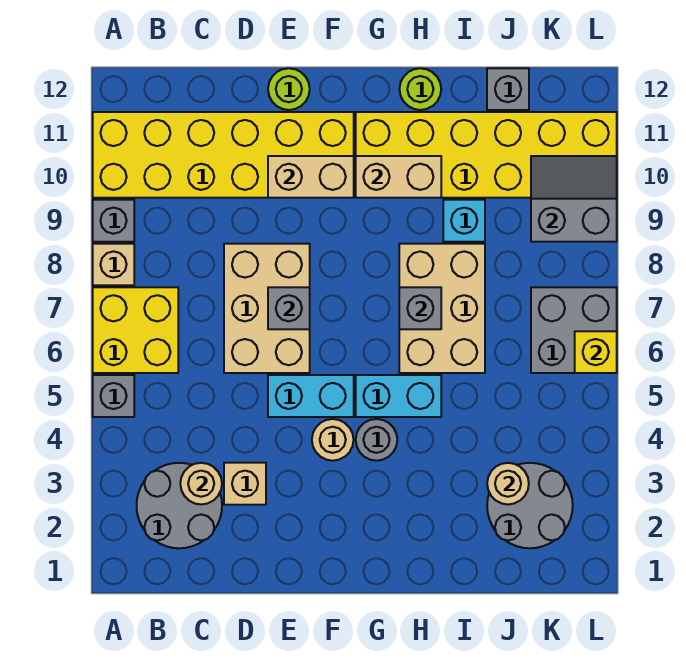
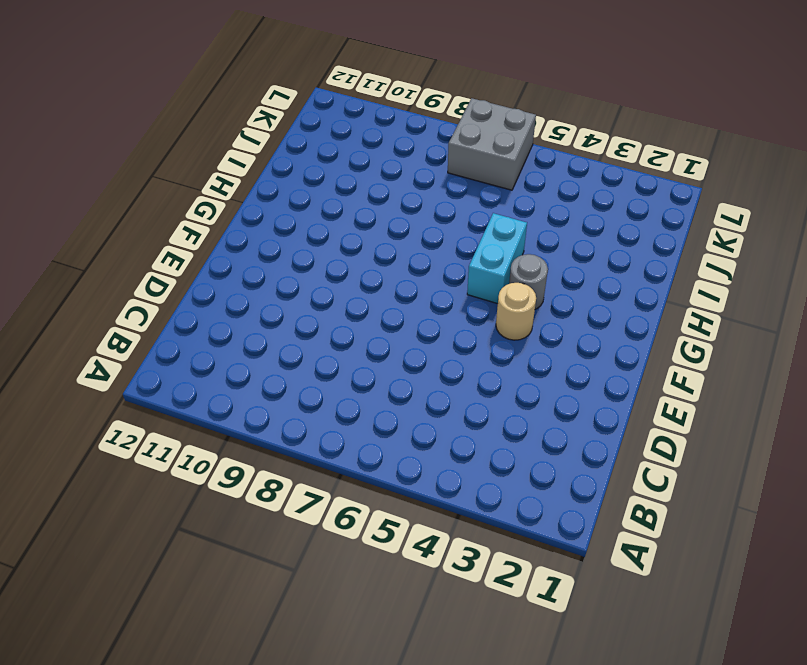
none -> grey brick A5 level 1
none -> yellow brick A6:B7 level 1
none -> tan brick A8 level 1

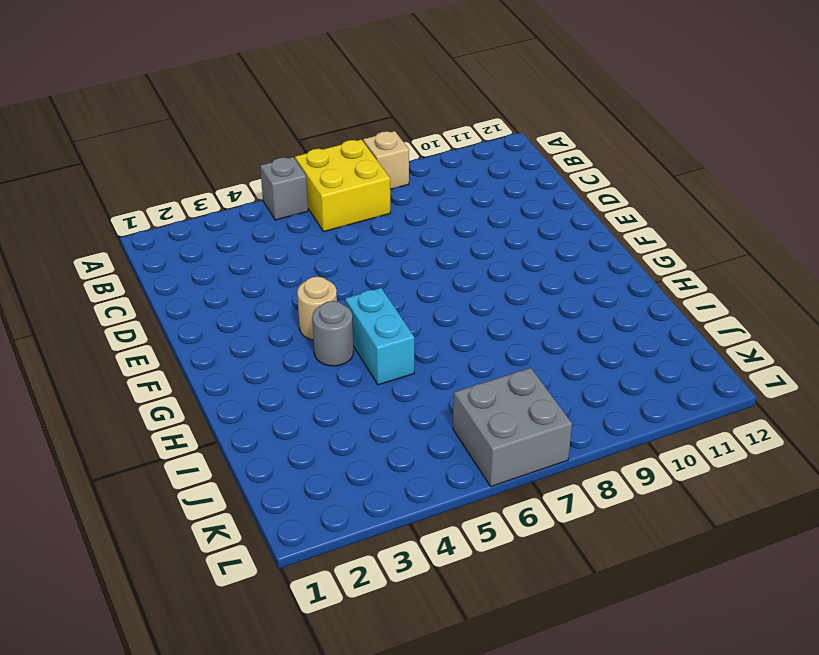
none -> grey brick A9 level 1
none -> yellow brick A10:F11 level 1
none -> grey round brick B2:C3 level 1

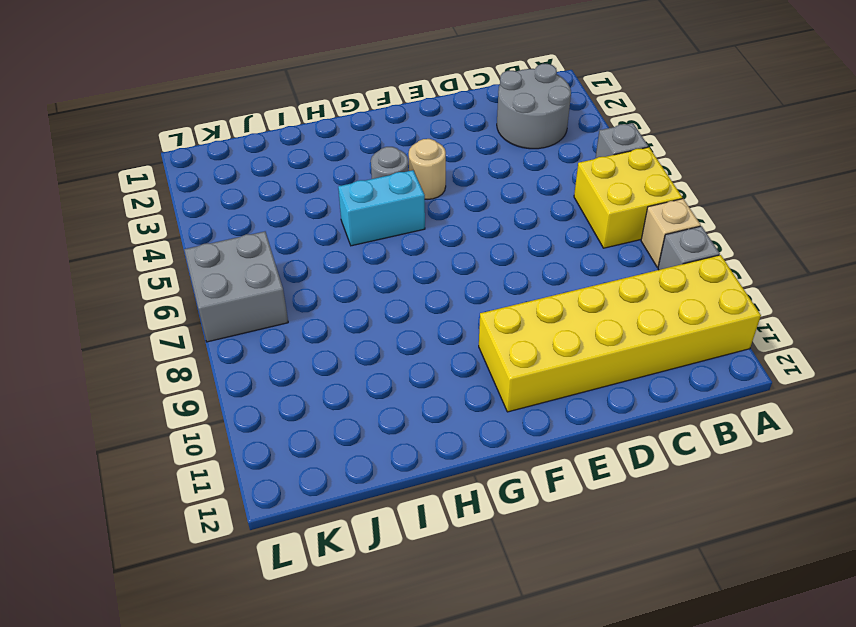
none -> tan brick D3 level 1
none -> tan brick D6:E8 level 1
none -> cyan brick E5:F5 level 1

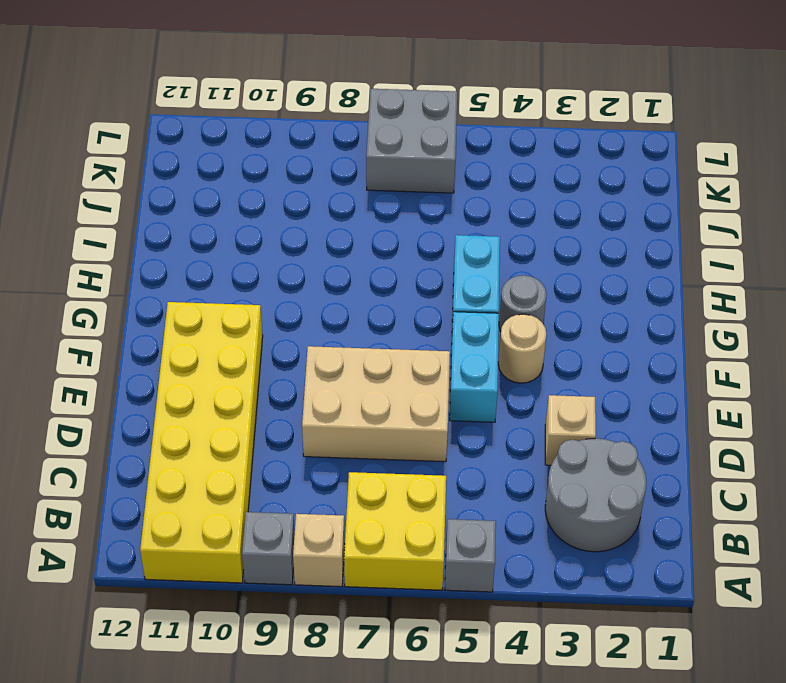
none -> lime round brick E12 level 1
none -> yellow brick G10:L11 level 1
none -> tan brick H6:I8 level 1

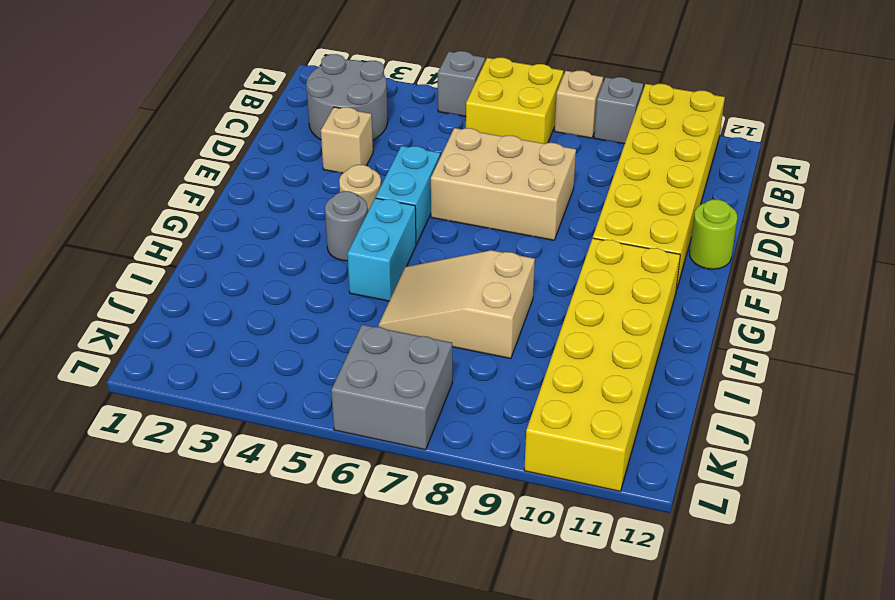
tan slope H6:I8 level 1 top 8 -> tan brick H6:I8 level 1
none -> lime round brick H12 level 1
none -> cyan brick I9 level 1
none -> grey round brick J2:K3 level 1

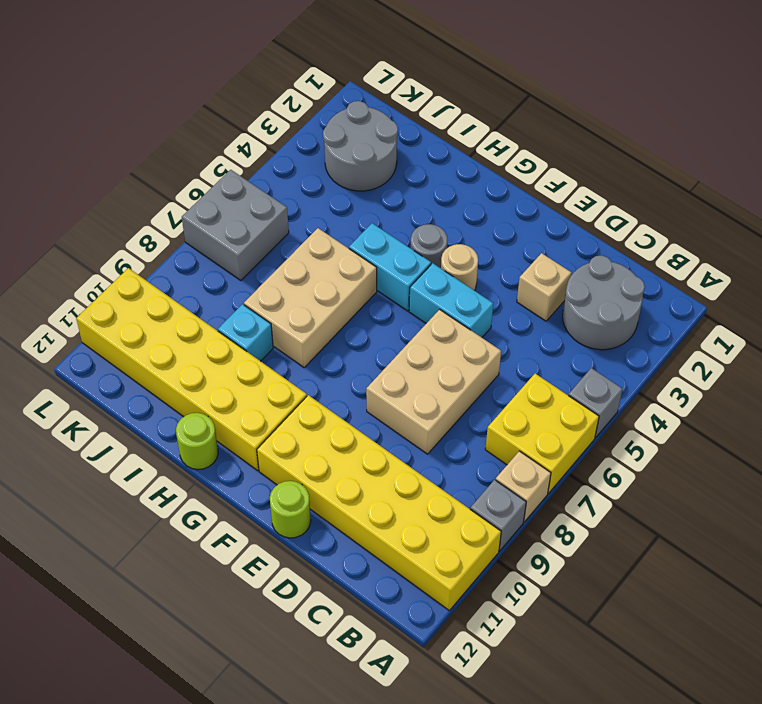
none -> grey brick J12 level 1
none -> tan round brick C3 level 2
none -> grey brick E7 level 2

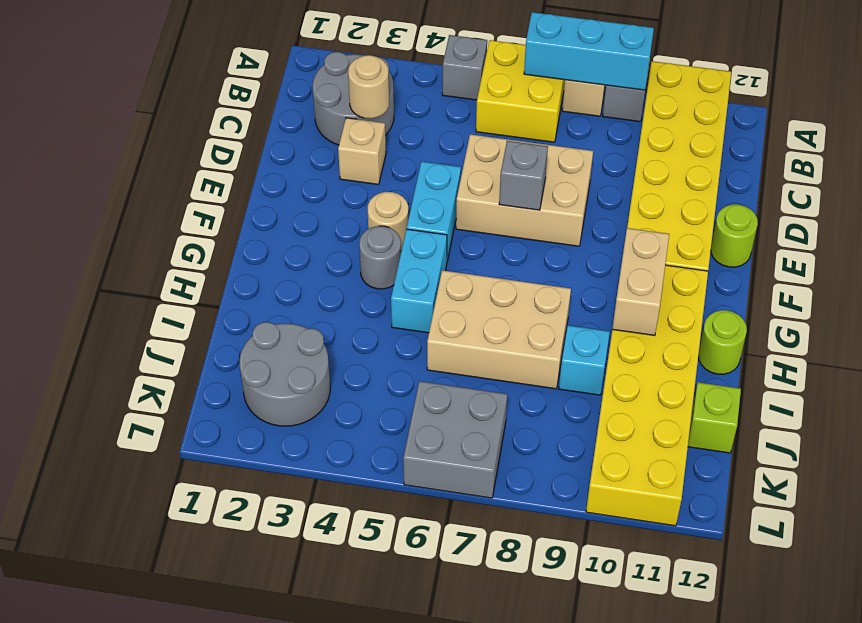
cyan brick A7:A9 level 2 -> none
lime brick J12 level 1 -> grey brick J12 level 1
none -> tan brick E10:F10 level 2
none -> grey brick H7 level 2
none -> tan round brick J3 level 2

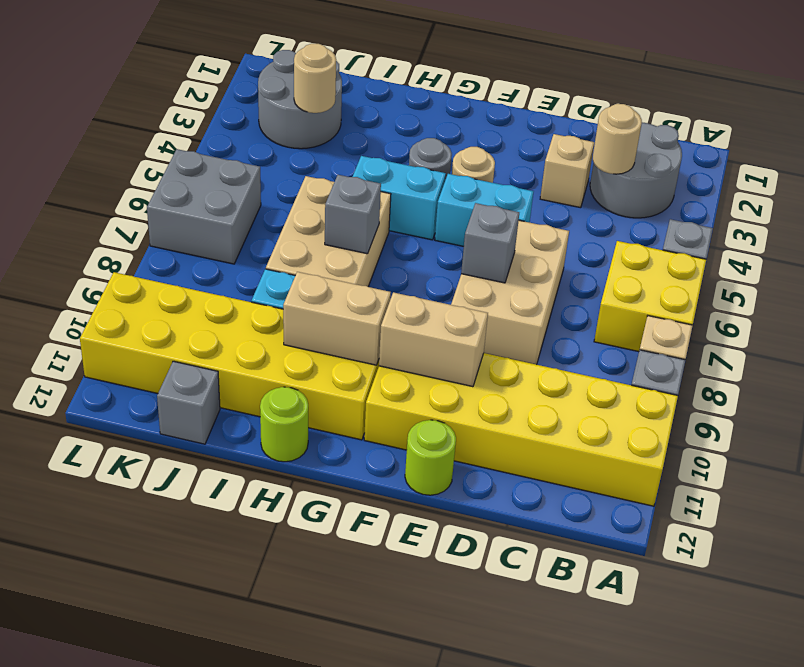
none -> grey slope K9:L10 level 2 top 9
none -> yellow brick L6 level 2

